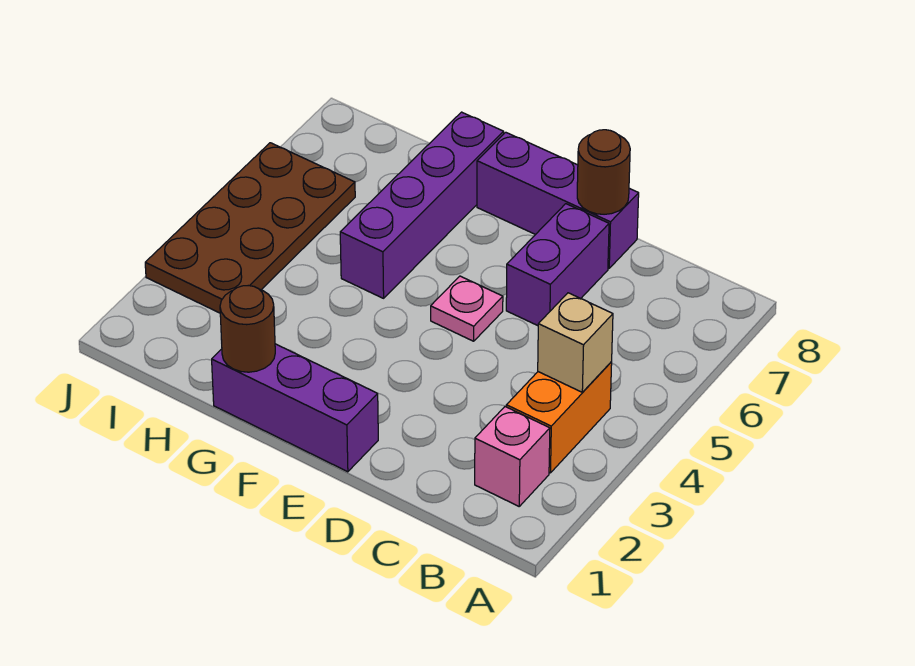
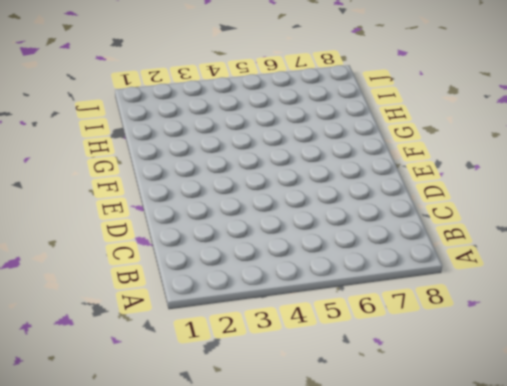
none -> pink brick B2 level 1
none -> orange brick B3:B4 level 1

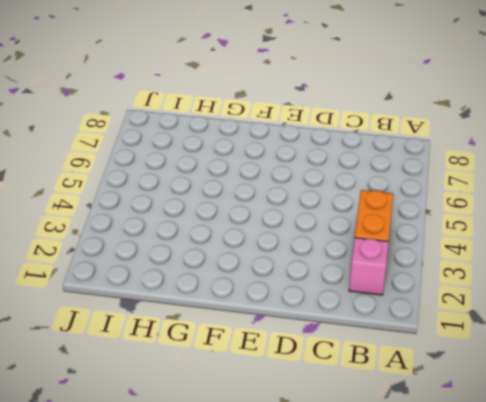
none -> purple brick D6:D7 level 1
none -> purple brick D8:F8 level 1

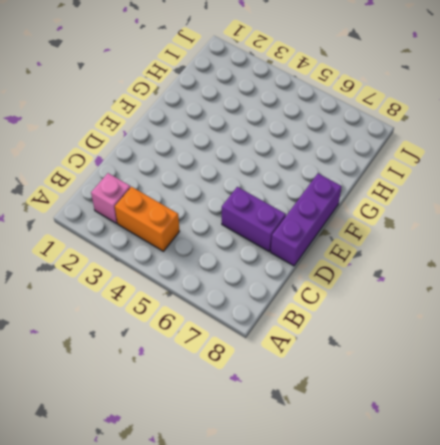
none -> purple brick E1:G1 level 1
none -> pink plate E5 level 1

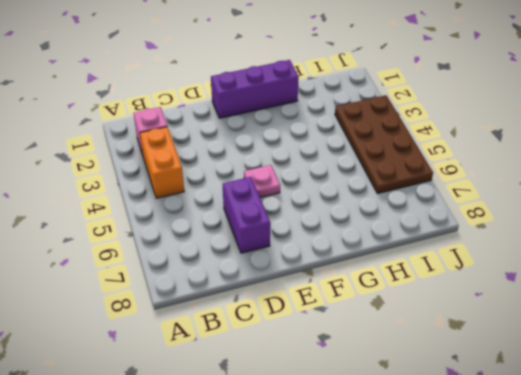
none -> purple brick D8:F8 level 1
none -> purple brick G5:G8 level 1

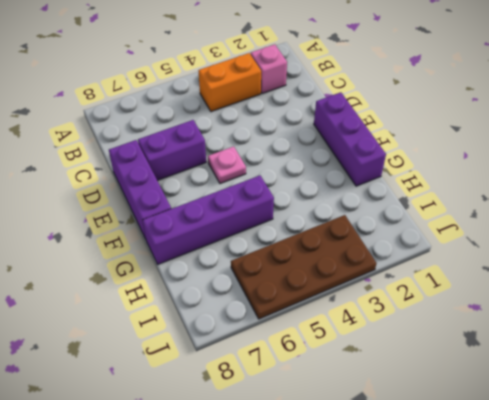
none -> tan brick B4 level 2
none -> brown round brick D8 level 2

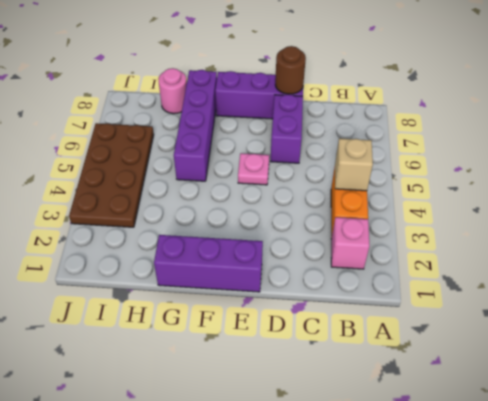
pink round brick H8 level 1 -> none
none -> brown round brick G1 level 2

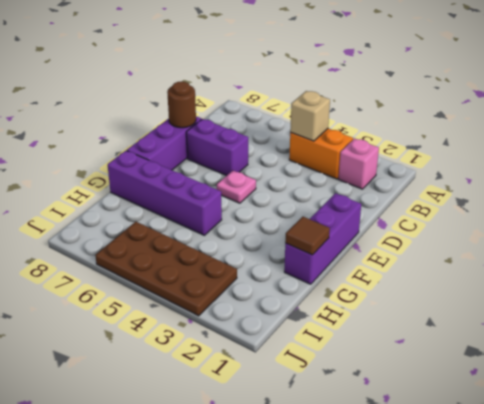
brown tile G1 level 2 -> brown round brick G1 level 2

